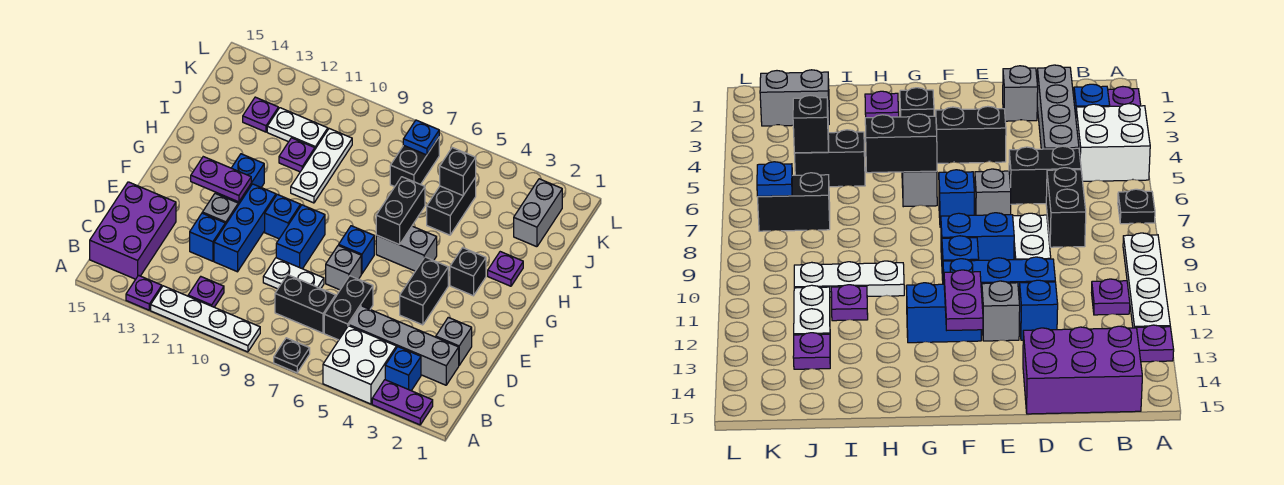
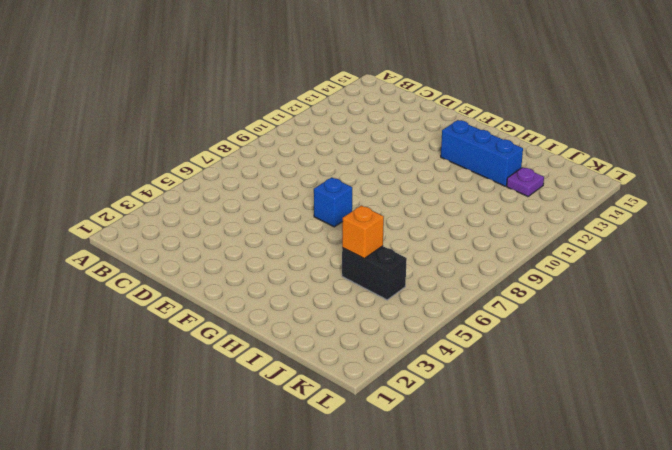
blue brick G13:I13 level 1 -> blue brick D11:F11 level 1
orange brick I5 level 2 -> none
none -> purple plate A2:A3 level 1
none -> white brick A4:B5 level 1
none -> black plate A7 level 1
none -> white plate A9:A12 level 1

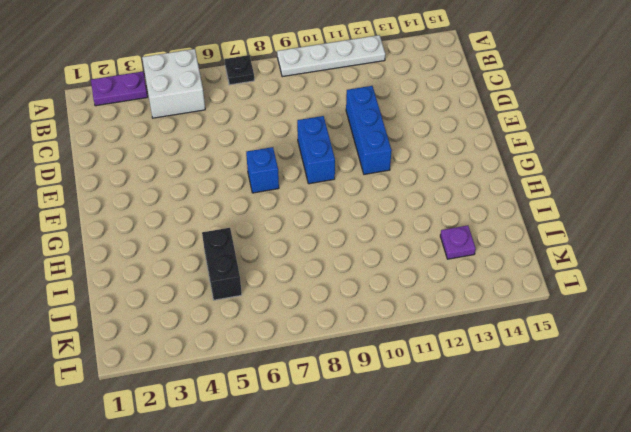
none -> purple plate A13 level 1
none -> blue brick B3 level 1
none -> purple plate B11 level 1
none -> purple brick B14:D15 level 1

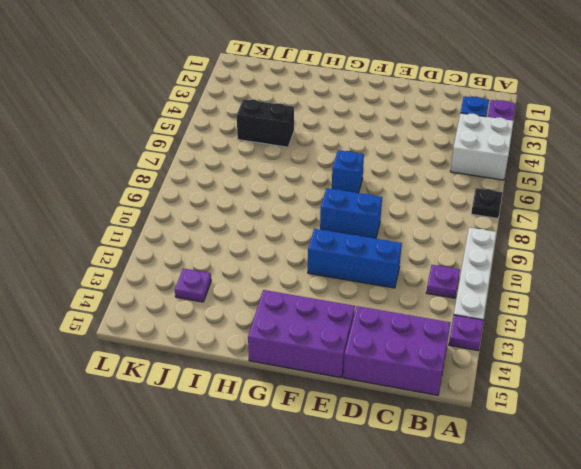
purple brick E14:G15 level 1 -> none
none -> grey brick C2:C5 level 1
none -> black brick C6:D6 level 1
none -> black brick C7:C8 level 1
none -> grey brick D2 level 1

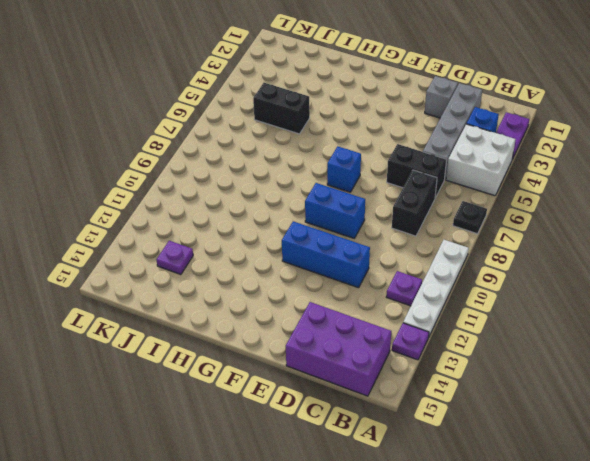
none -> white plate D8:D9 level 1
none -> blue brick D12 level 1
none -> black brick E4:F4 level 1
none -> grey brick E7 level 1

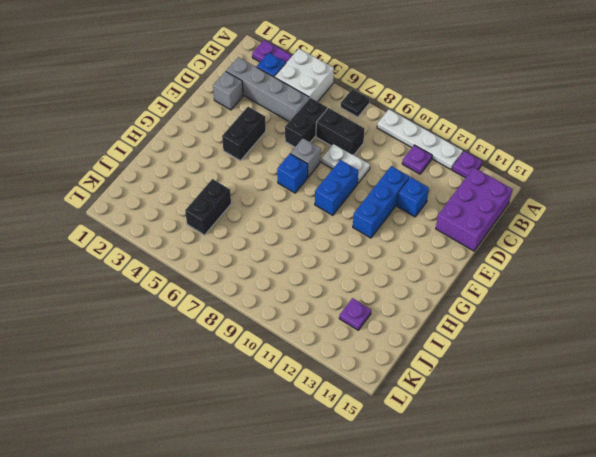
none -> grey brick E12 level 1
none -> blue brick F10 level 1
none -> blue brick F12:G12 level 1
none -> black brick G3 level 1

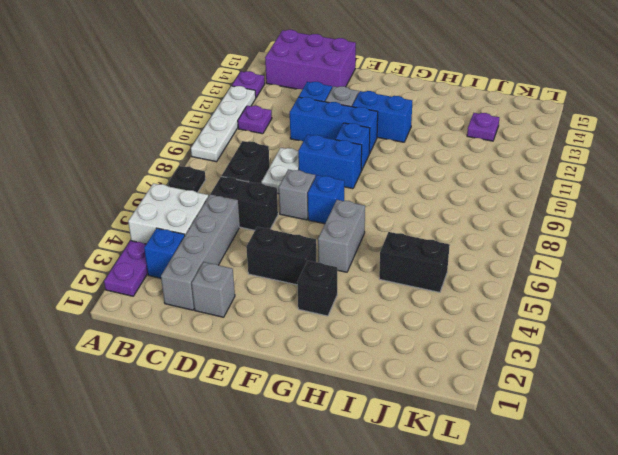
none -> purple plate H2 level 1
none -> white plate H10:J10 level 1
none -> purple plate I11 level 1
none -> grey brick J2:K2 level 1

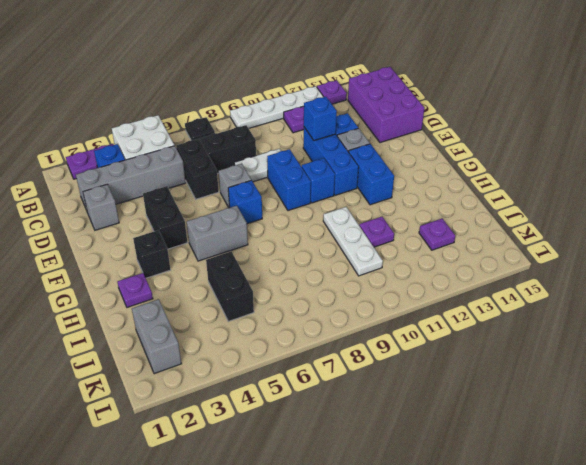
blue brick D11 level 2 -> none
none -> black brick J7:K7 level 1
none -> white plate J11:J12 level 1
none -> purple plate F12:F13 level 2
none -> black brick G6:H6 level 2

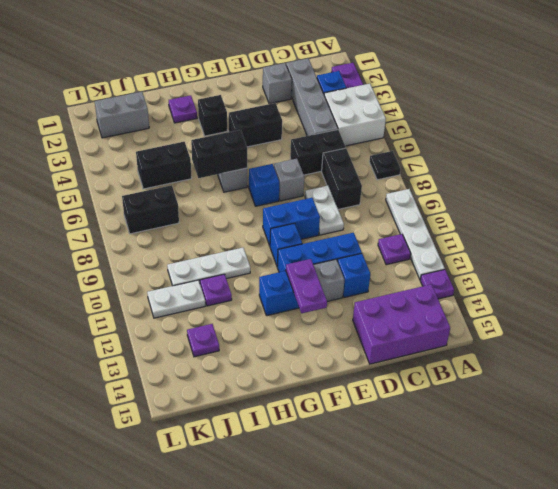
white plate J11:K11 level 1 -> white plate J11:J12 level 1
none -> black brick J5 level 2
none -> blue plate K7 level 2

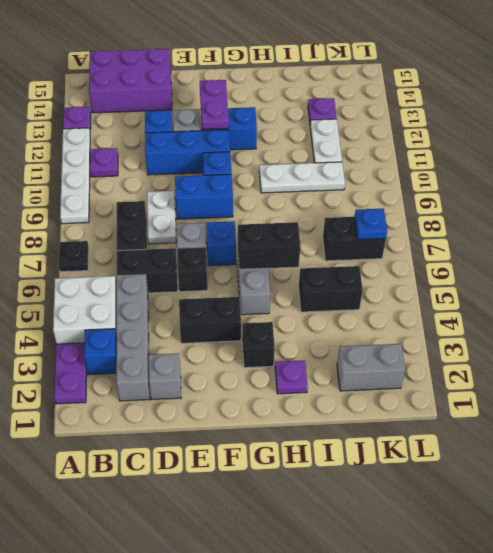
black brick E6 level 1 -> black brick J5 level 2
none -> purple plate I11 level 1

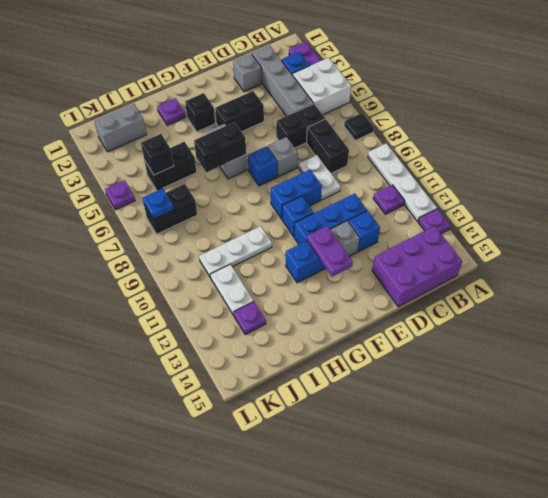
purple plate L5 level 1 -> purple plate I11 level 1

